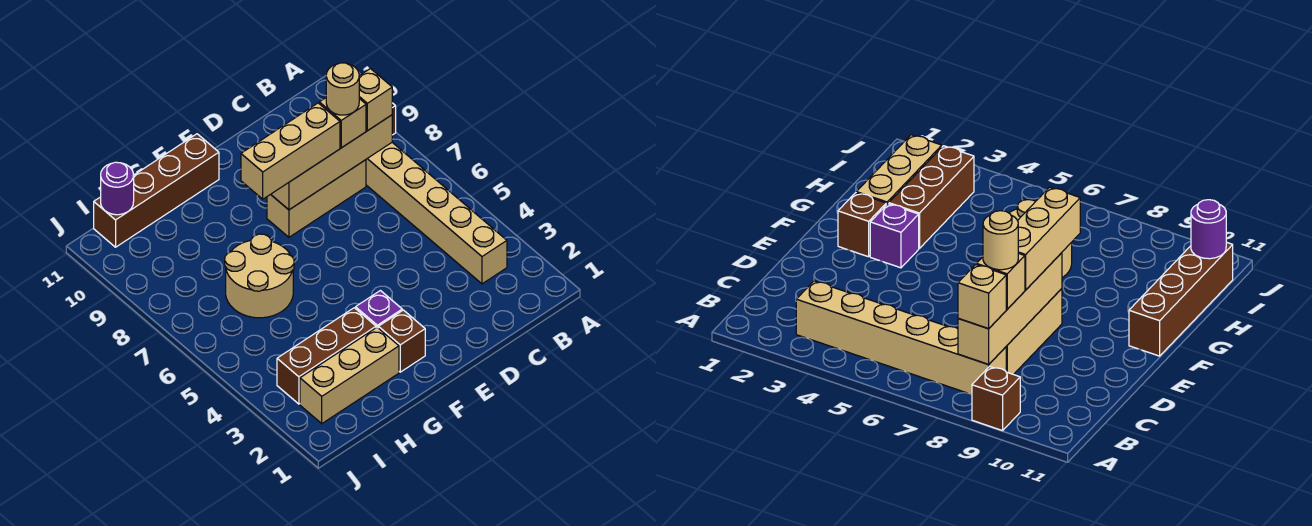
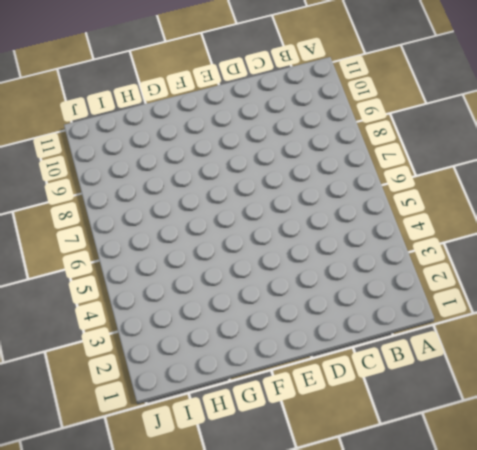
none -> brown brick A9 level 1
none -> tan brick B3:B8 level 1
none -> tan brick C8:E8 level 1

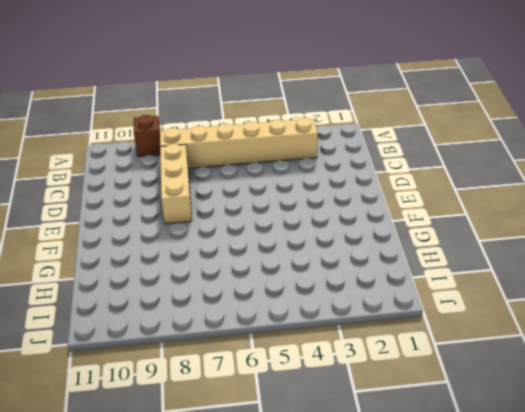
none -> brown brick F2 level 1
none -> purple brick F3 level 1
none -> brown brick F11:I11 level 1

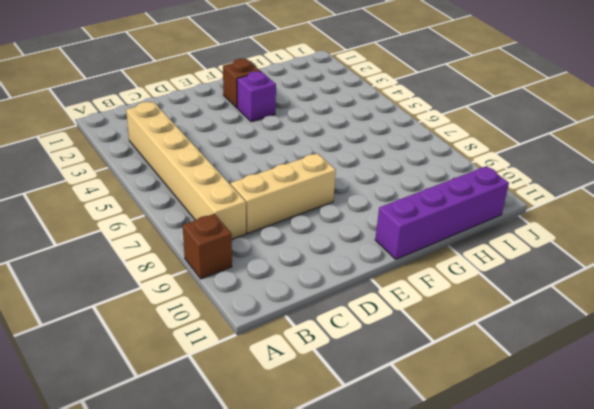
purple brick F11:I11 level 1 -> brown brick F11:I11 level 1
none -> tan brick G2:I2 level 1
none -> brown brick G3:I3 level 1
none -> tan round brick G6:H7 level 1

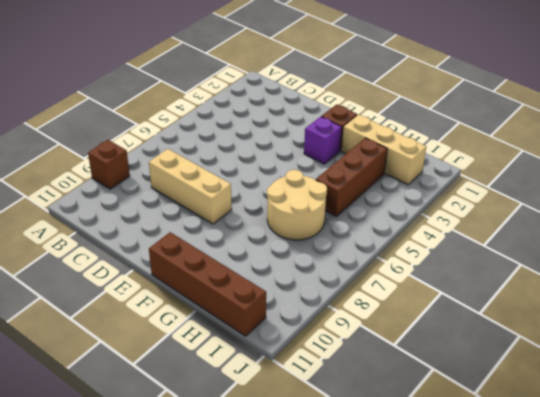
brown brick H3:H5 level 1 -> brown brick G3:I3 level 1
none -> tan brick B3:B8 level 1
none -> tan brick B8:E8 level 2
none -> purple round brick I11 level 2

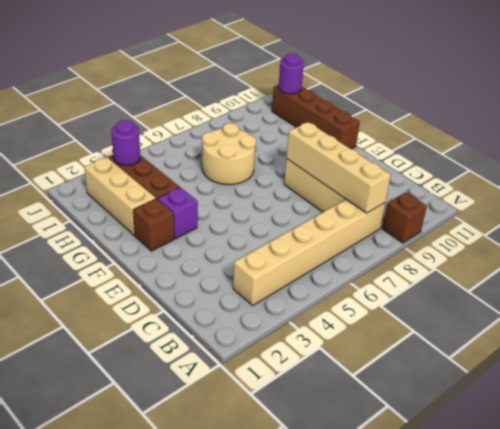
purple round brick I3 level 2 -> none
none -> tan brick B8 level 3
none -> tan brick C8 level 3
none -> tan brick D8:F8 level 3

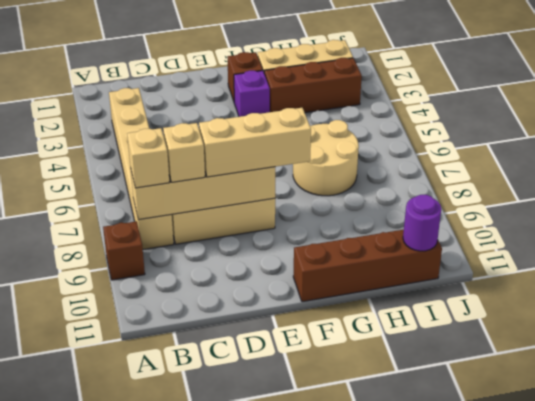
none -> tan round brick C8 level 4

